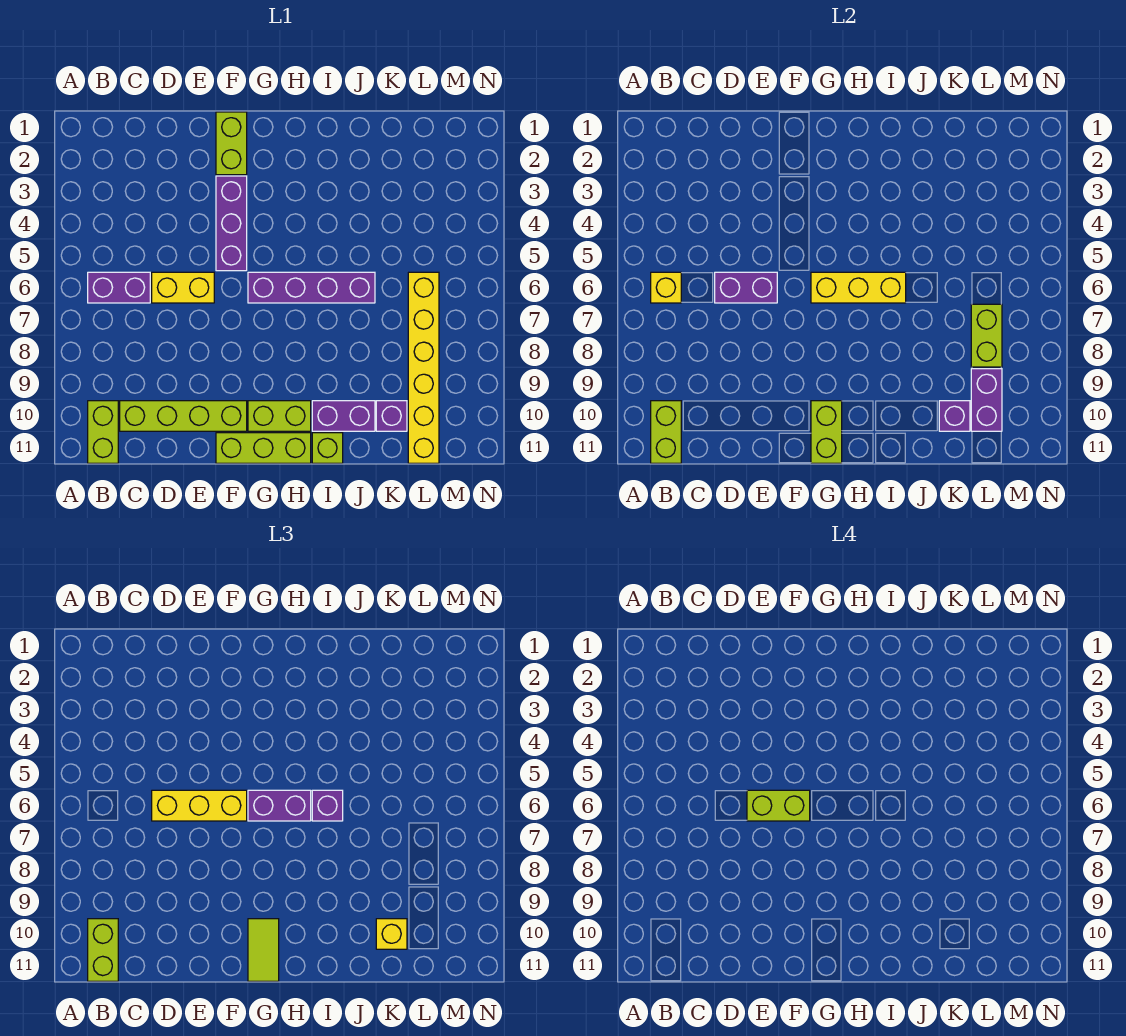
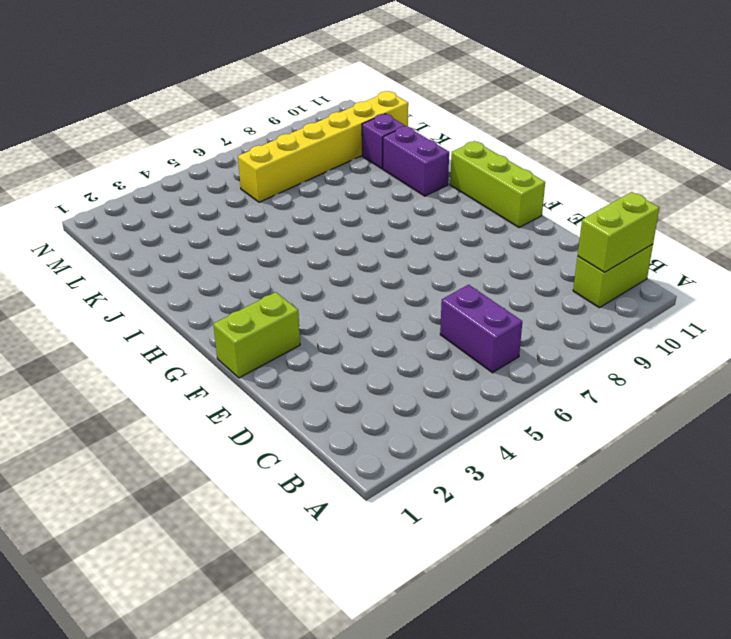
none -> lime brick C10:F10 level 1
none -> yellow brick D6:E6 level 1
none -> purple brick F3:F5 level 1

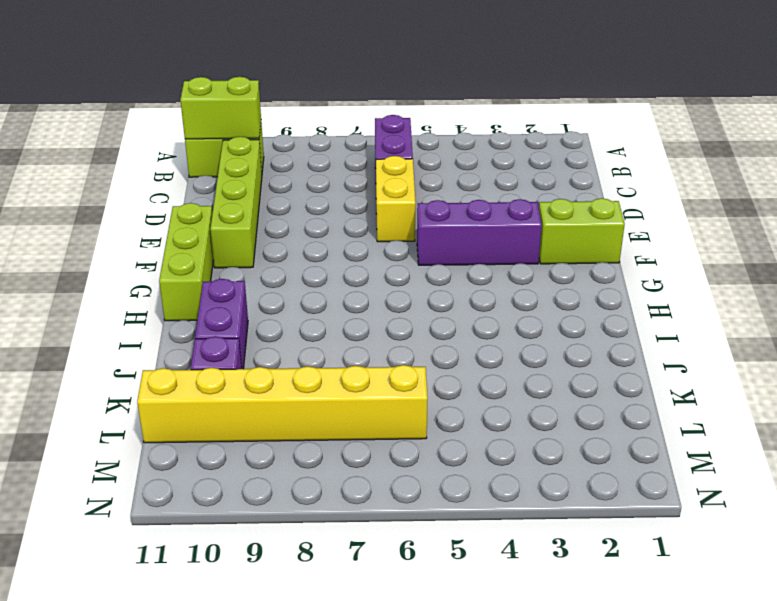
none -> purple brick G6:J6 level 1
none -> lime brick G10:H10 level 1
none -> lime brick I11 level 1

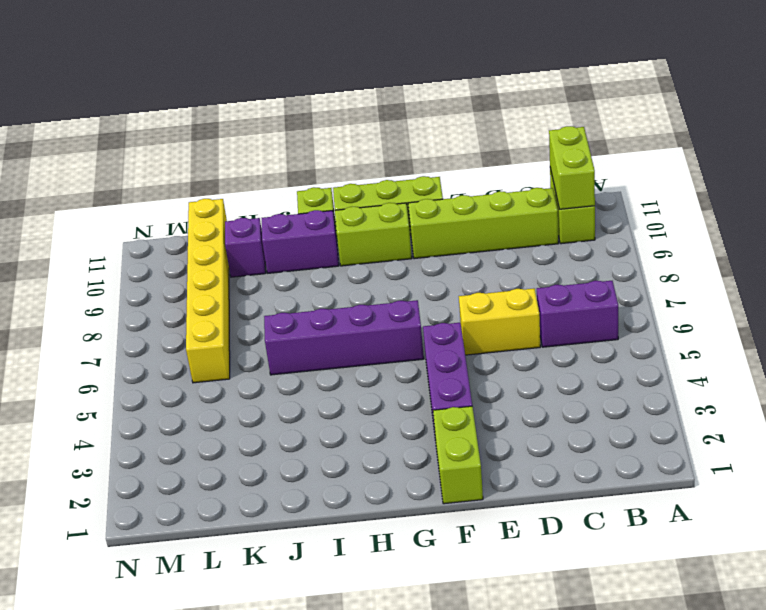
none -> yellow brick B6 level 2
none -> purple brick D6:E6 level 2
none -> yellow brick G6:I6 level 2

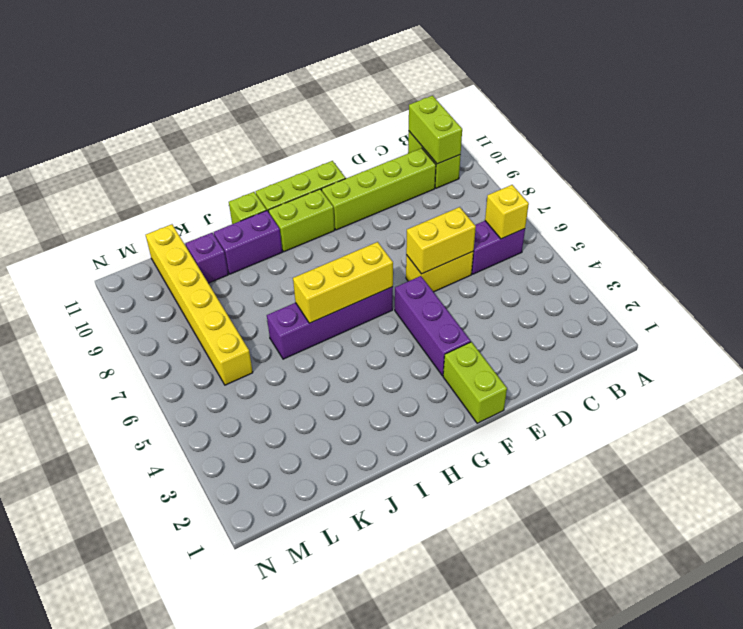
yellow brick D6:E6 level 2 -> purple brick D6:E6 level 2
none -> lime brick G10:G11 level 2
none -> purple brick K10 level 2
none -> lime brick L7:L8 level 2

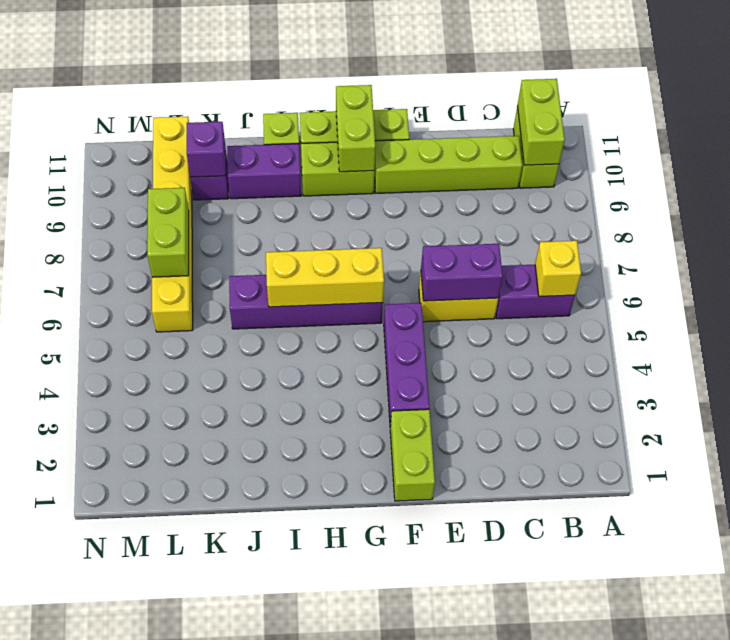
none -> purple brick L9:L10 level 2
none -> lime brick B10:B11 level 3
none -> yellow brick D6:F6 level 3

